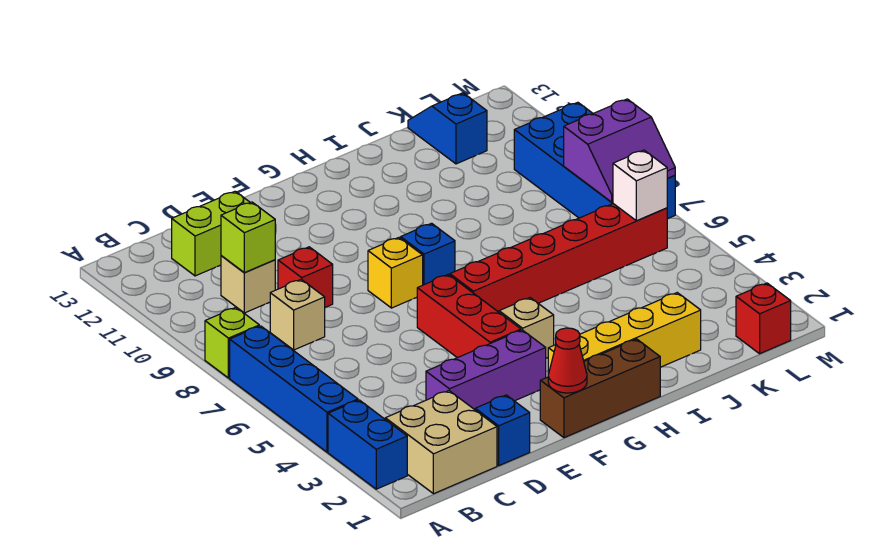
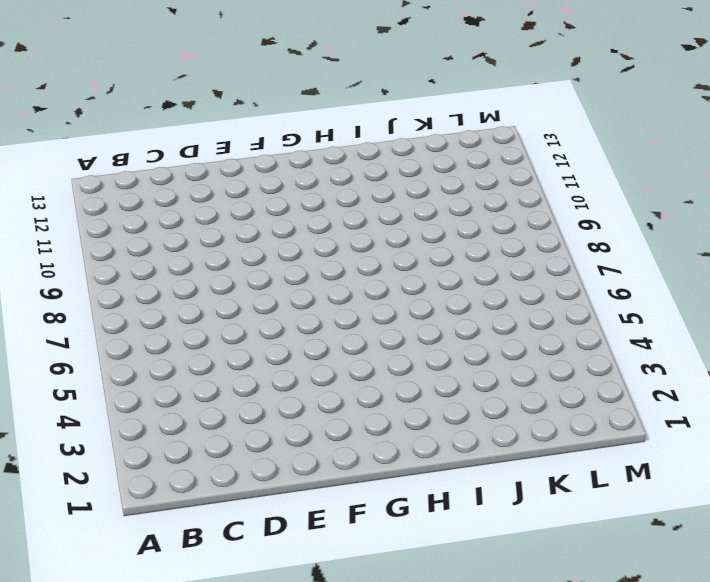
none -> blue brick A2:A3 level 1
none -> blue brick A4:A7 level 1
none -> lime brick A8 level 1

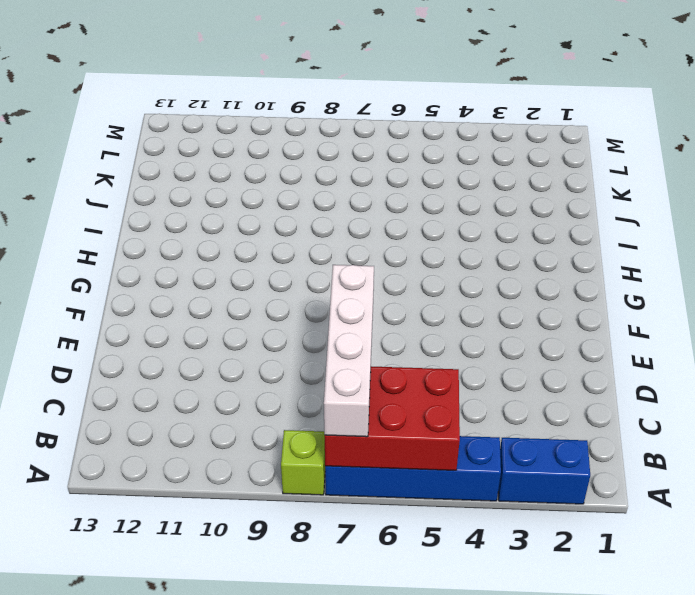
red brick A5:B7 level 2 -> none
white brick A7:D7 level 3 -> none
none -> tan brick B1:C2 level 1
none -> tan brick C8 level 1
none -> tan brick C10 level 1

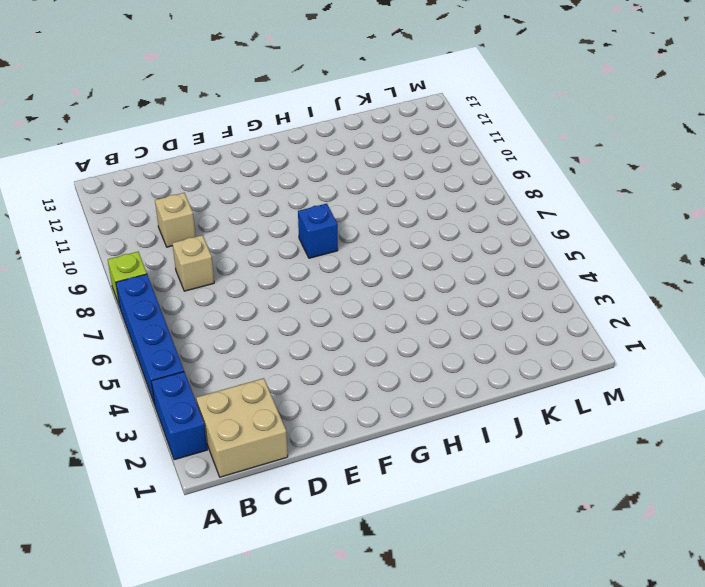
none -> lime brick C12:D12 level 1
none -> blue brick D1 level 1
none -> purple brick D3:F3 level 1

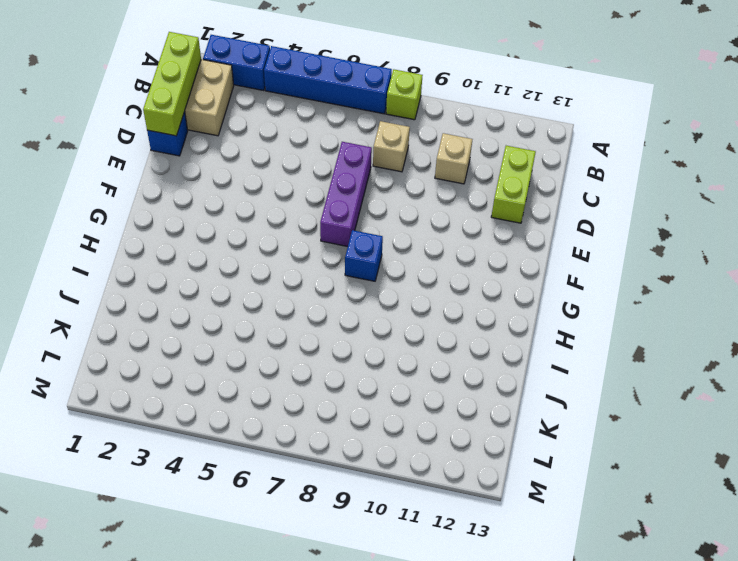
lime brick B1:D1 level 2 -> none
purple brick D7:F7 level 1 -> purple brick D3:F3 level 1
none -> red brick D9 level 1
none -> brown brick F1:H1 level 1
none -> red brick F4:F6 level 1

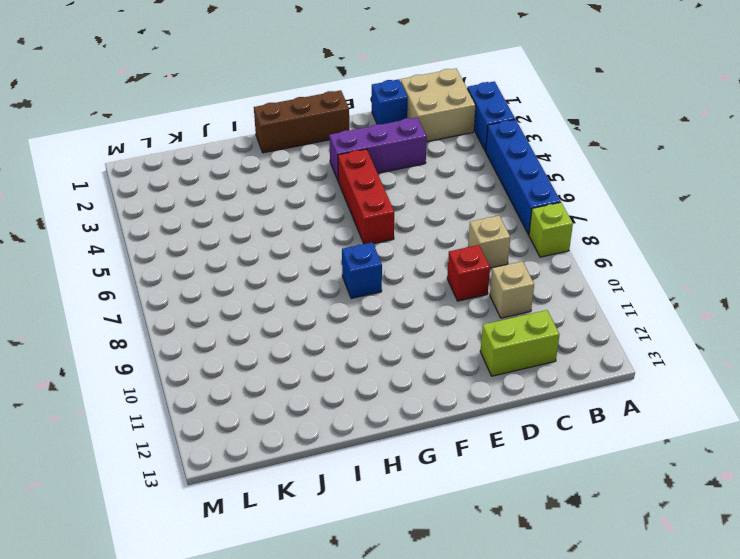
none -> yellow brick F8 level 1
none -> yellow brick G2:J2 level 1
none -> tan brick G4 level 1

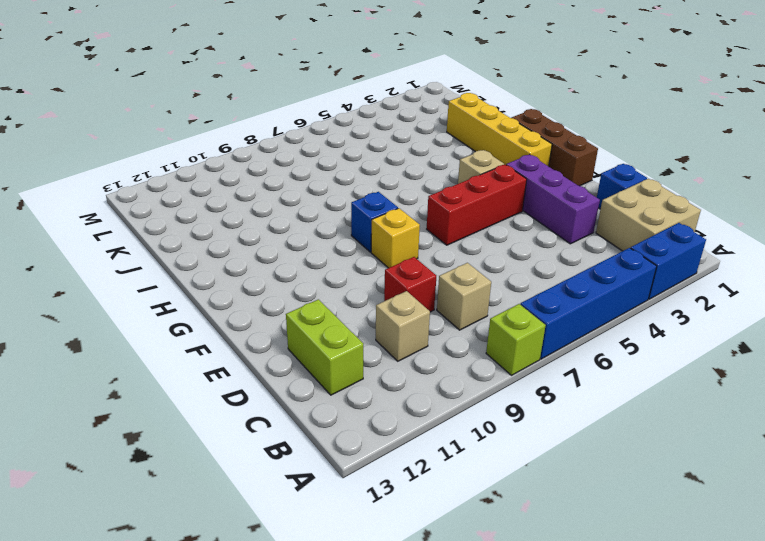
none -> red brick G6:L6 level 1
none -> blue slope K12:K13 level 1 top 12
none -> red brick L1 level 1

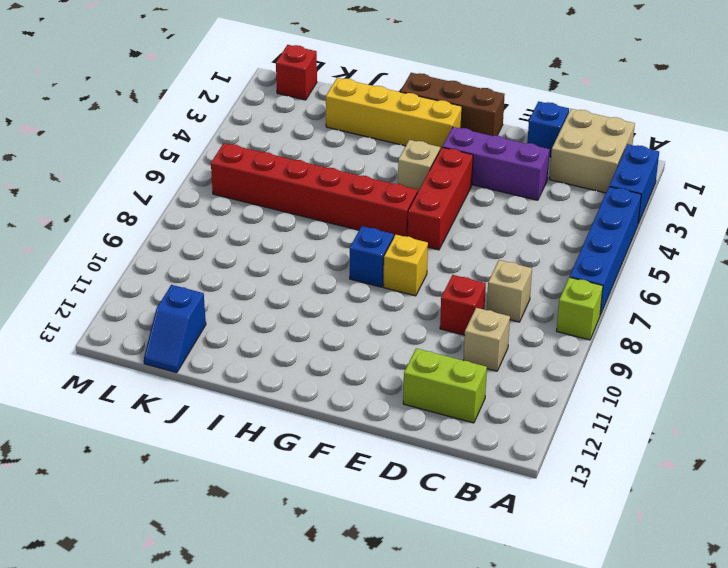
none -> blue brick L7:M10 level 1
none -> lime brick C10 level 2
none -> red cone F1 level 2

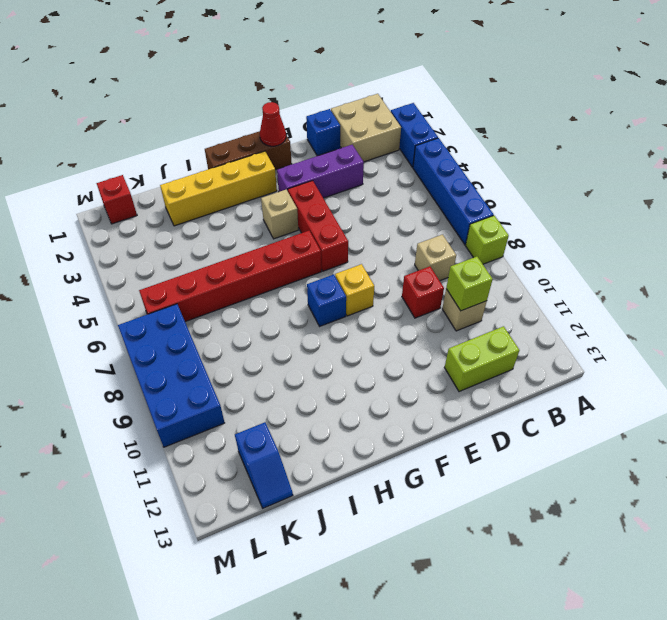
none -> white brick L6 level 2
none -> purple slope L7:M8 level 2 top 8

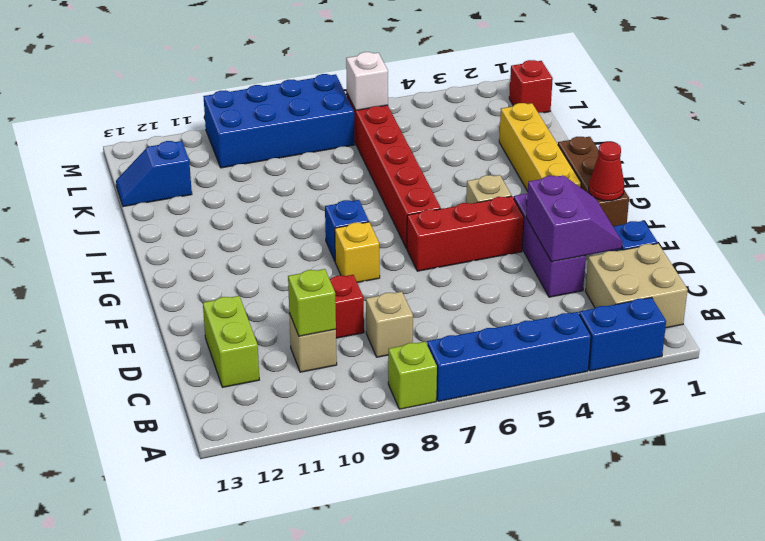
purple slope D2:E3 level 2 top 3 -> purple slope L7:M8 level 2 top 8

